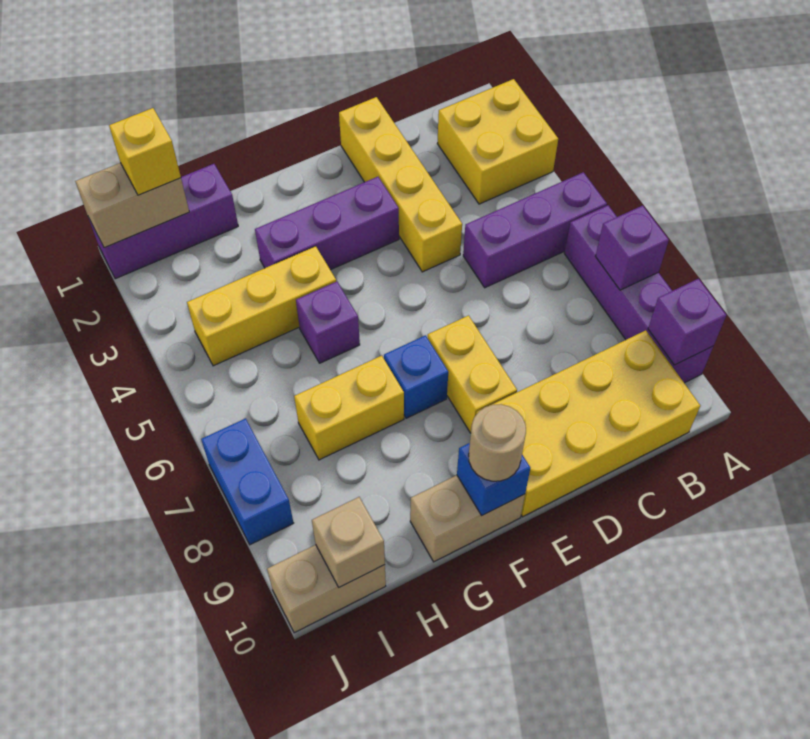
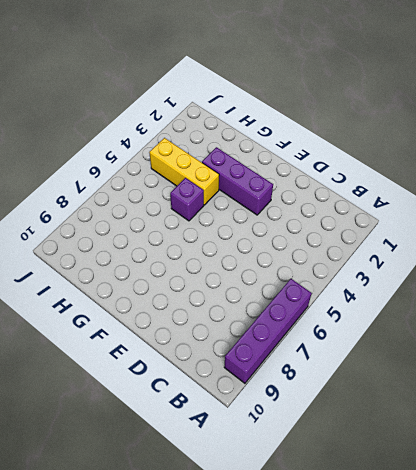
none -> yellow brick A2:B3 level 1
none -> purple brick A5:C5 level 1
none -> yellow brick B9:E10 level 1

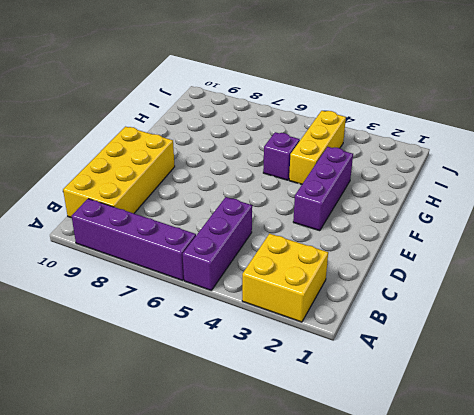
none -> yellow brick D1:D4 level 1
none -> yellow brick E7:E8 level 1
none -> blue brick F7 level 1

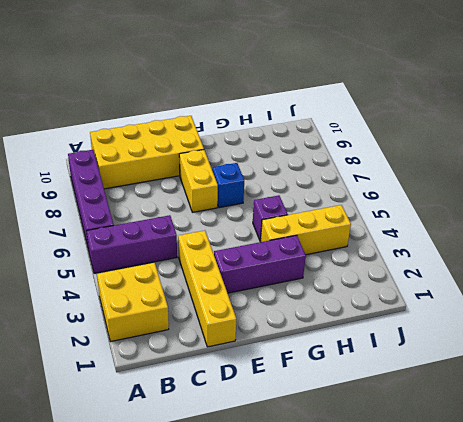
none -> tan brick F10:G10 level 1
none -> yellow brick G7:H7 level 1
none -> purple brick H1:J1 level 1

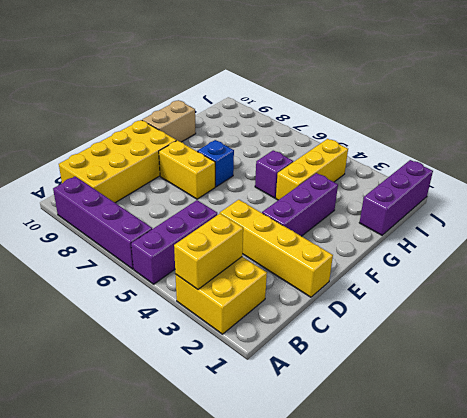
yellow brick A3:B3 level 2 -> yellow brick G7:H7 level 1
none -> tan brick I10:J10 level 1
none -> blue brick J7:J8 level 1
none -> purple brick A7 level 2

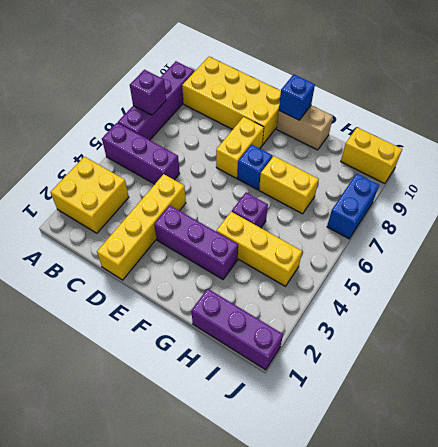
yellow brick I10:J10 level 1 -> tan brick I10:J10 level 1
none -> purple brick A9 level 2
none -> tan brick I1:J1 level 2
none -> tan brick I10 level 2

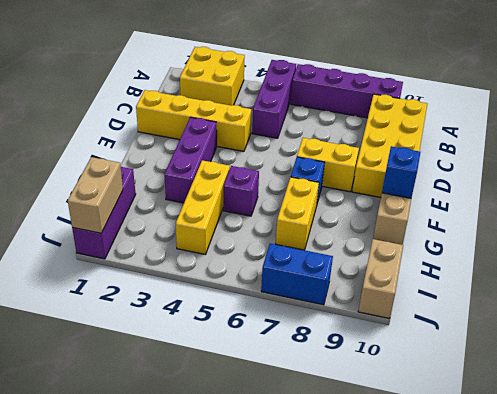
none -> purple brick A7 level 2
none -> purple brick A9 level 2
none -> tan brick I10 level 2

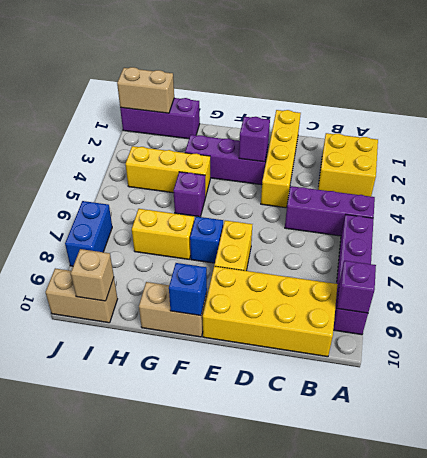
purple brick E3 level 2 -> purple brick A7 level 2
none -> tan round brick F10 level 3
none -> yellow brick I1 level 3

